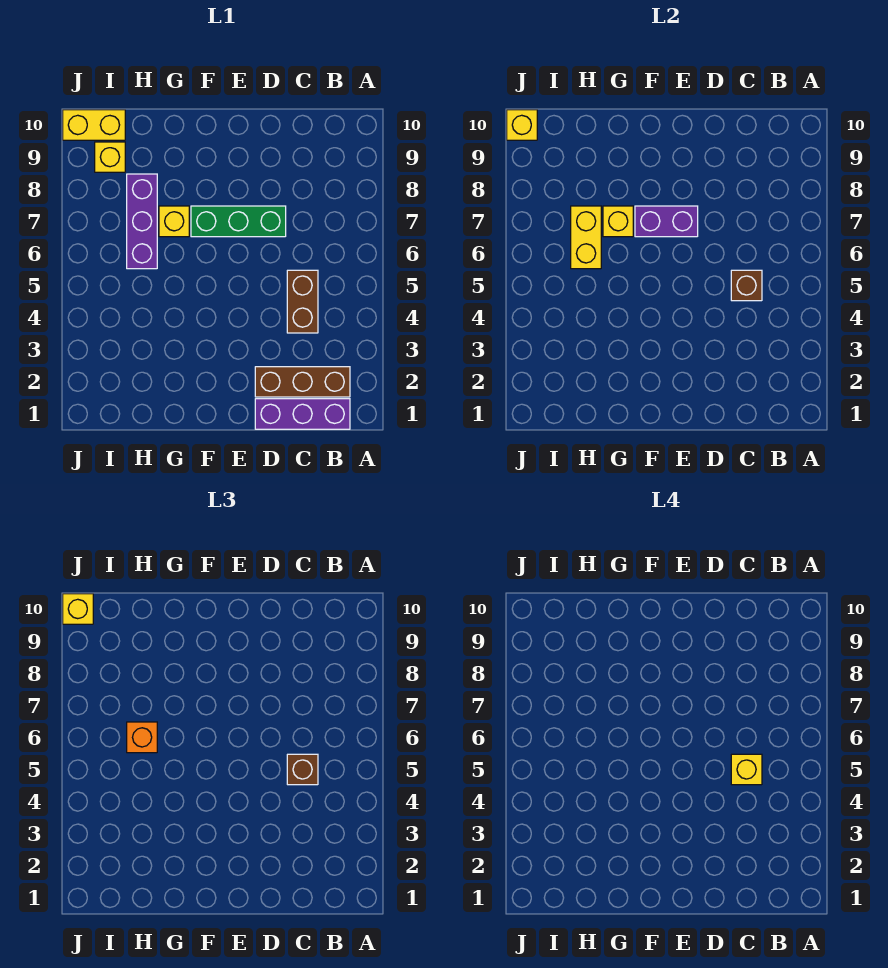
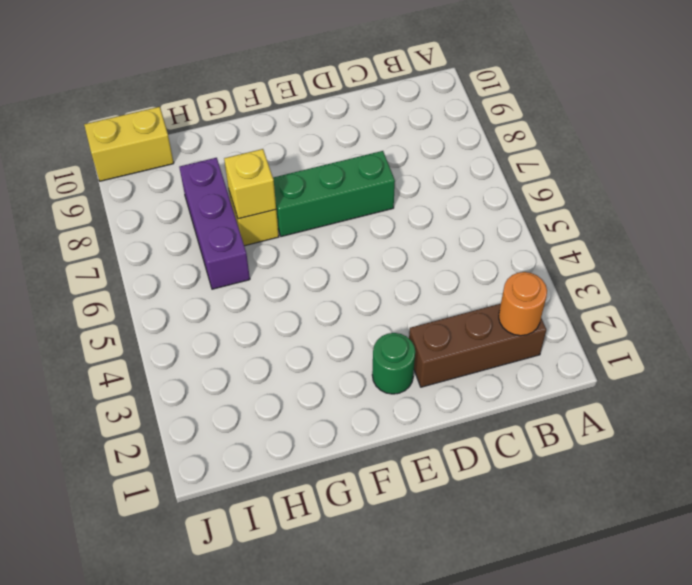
orange round brick B2 level 2 -> none
green round brick E2 level 1 -> none
none -> purple brick B1:D1 level 1
none -> brown brick C4:C5 level 1
none -> yellow brick I9 level 1

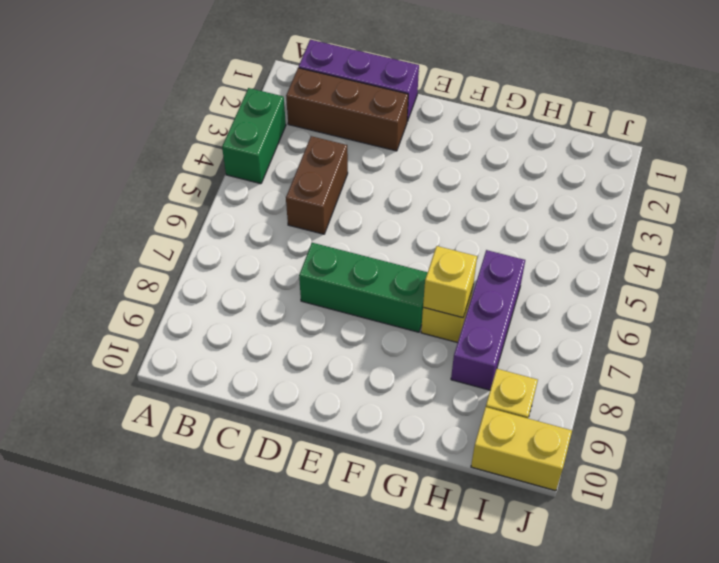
green brick A3:A4 level 1 -> none
none -> brown brick C5 level 2
none -> purple brick E7:F7 level 2
none -> yellow brick H6:H7 level 2

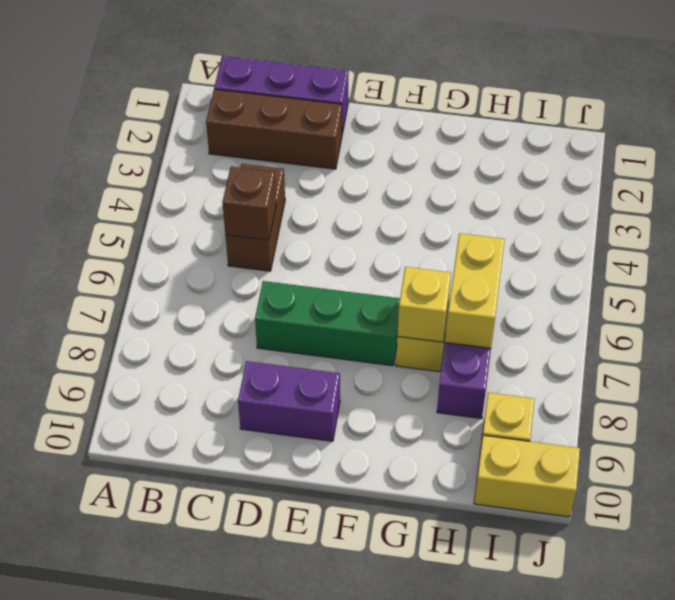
purple brick D9:E9 level 1 -> purple brick E7:F7 level 2
none -> yellow brick J10 level 2
none -> brown brick C5 level 3
none -> orange brick H6 level 3

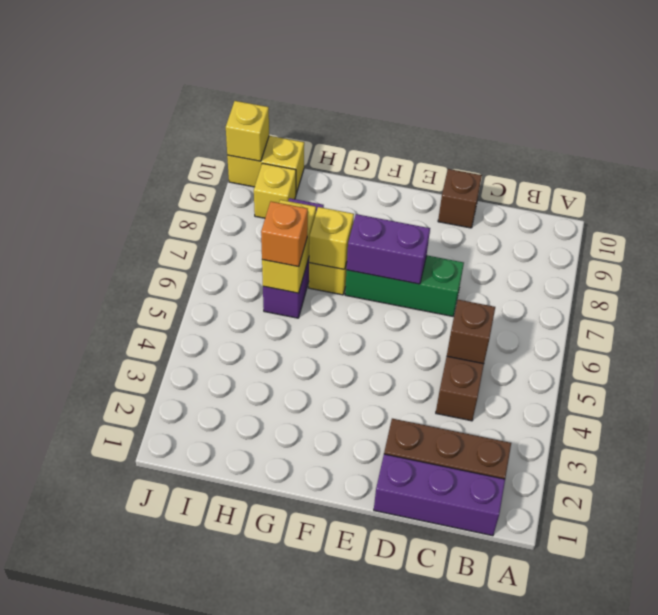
brown brick D10 level 1 -> brown brick C5 level 3
none -> yellow brick J10 level 3
none -> yellow brick C5 level 4

